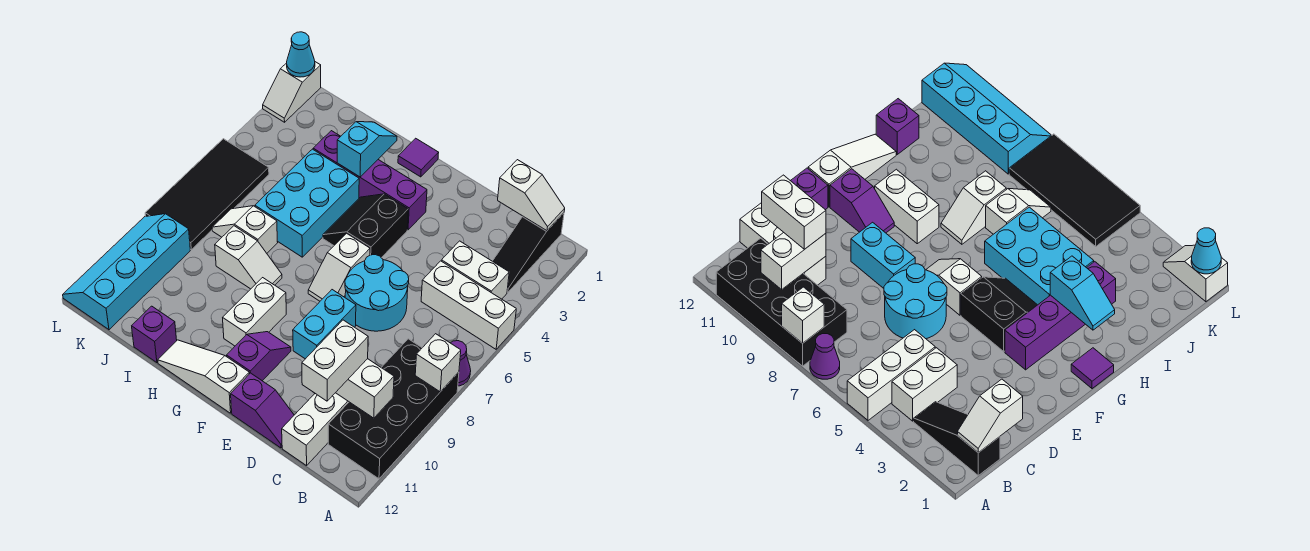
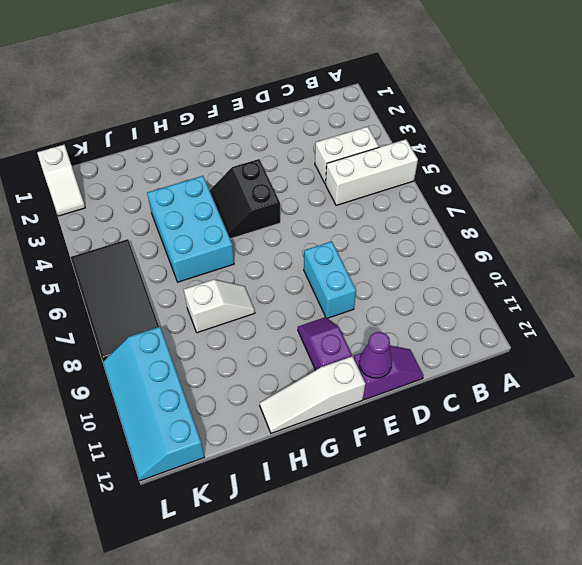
purple cone E12 level 2 -> purple cone A7 level 1
none -> black brick A8:B11 level 1
none -> black slope B1:B3 level 1 top 1
none -> white brick C10:C12 level 1

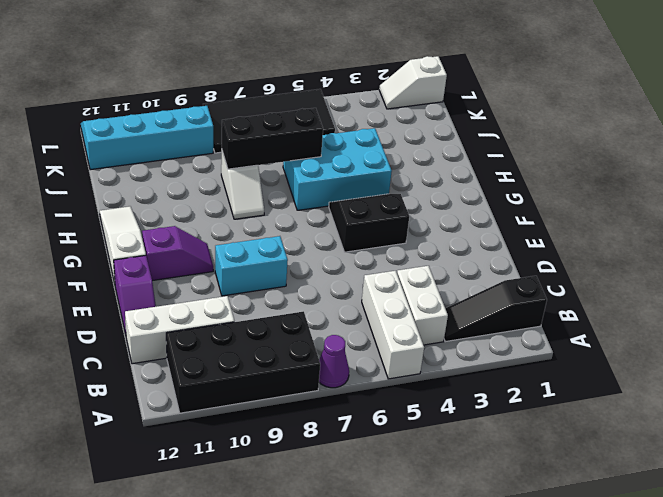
black brick I6:I8 level 2 -> none
none -> cyan round brick D6:E7 level 1
none -> purple brick F3:I3 level 1
none -> white slope F6:F7 level 1 top 6

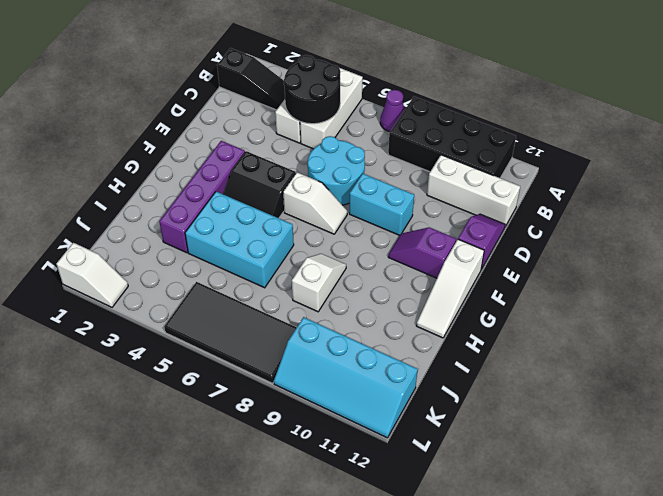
black round brick B4:C5 level 2 -> none
none -> purple tile G1 level 1
none -> white brick G9:G10 level 1
none -> white slope I7:J7 level 1 top I

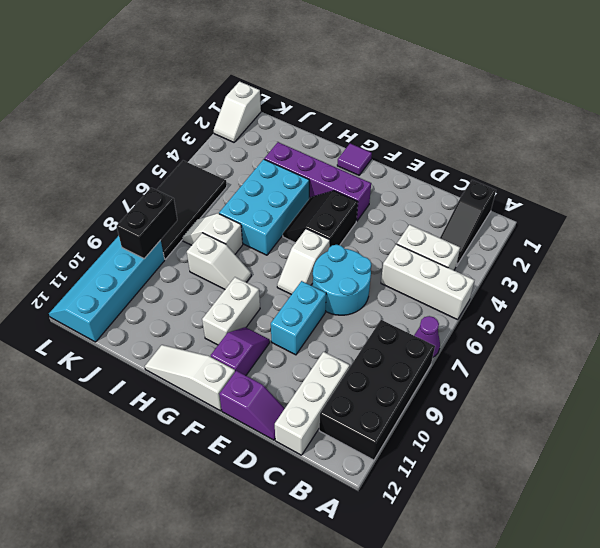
black brick K8:K9 level 2 -> none
none -> purple brick I12 level 1
none -> white brick A8 level 2
none -> white slope B1:C1 level 2 top C

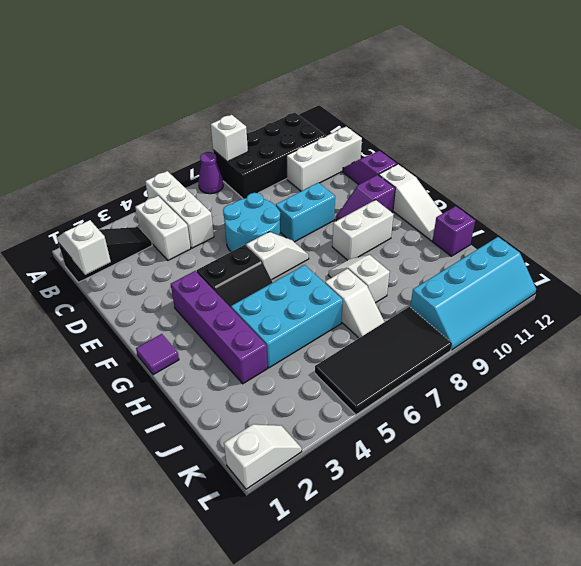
none -> white brick B10:C10 level 2
none -> cyan slope H2:H3 level 2 top 3
none -> cyan cone L1 level 2

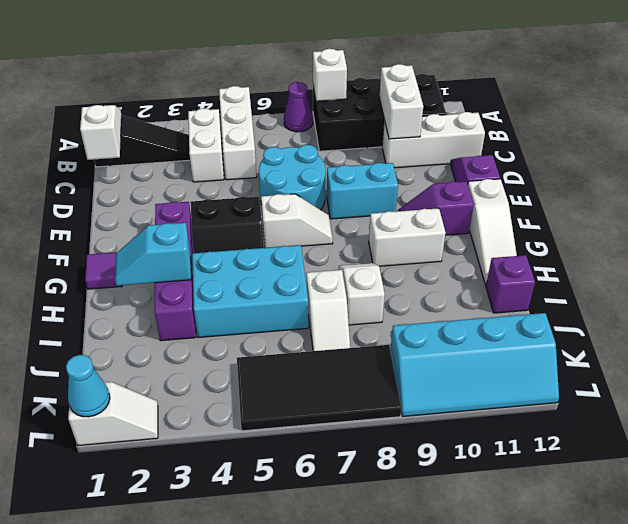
none -> white brick C10:C11 level 3

